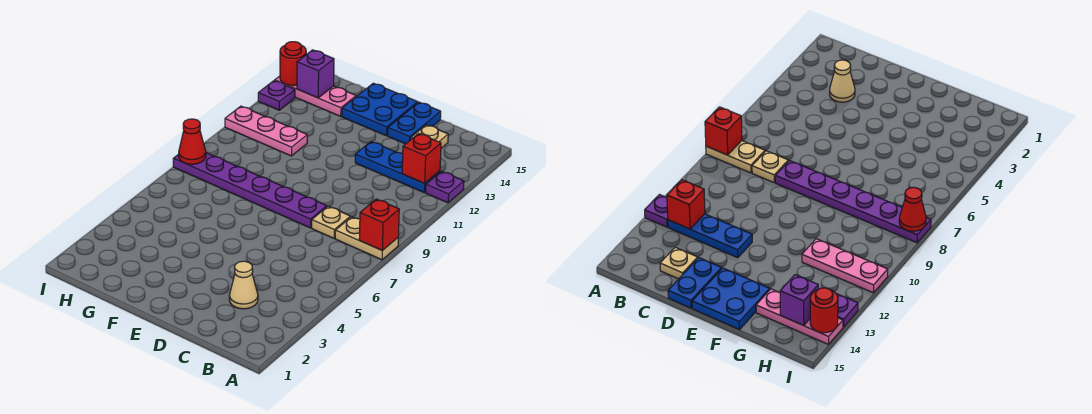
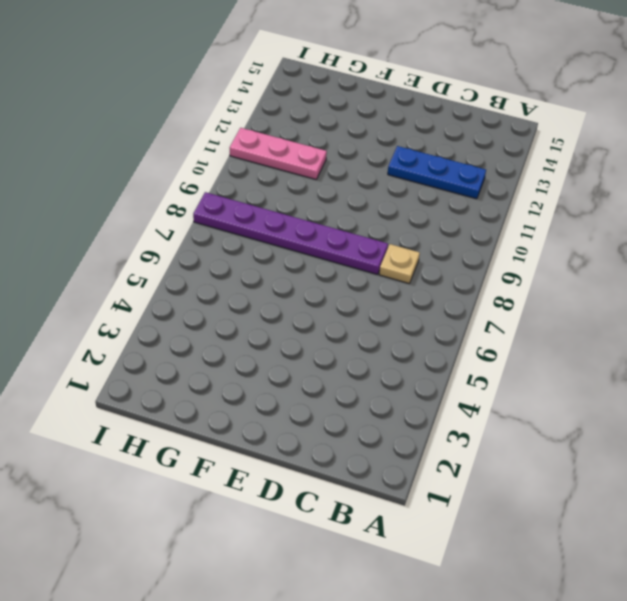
none -> tan plate A8:B8 level 1
none -> purple plate A12 level 1
none -> tan cone C3 level 1

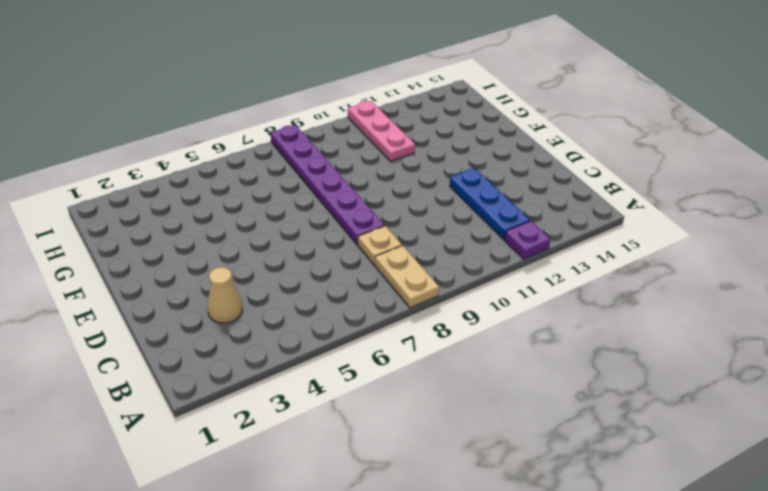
none -> tan plate C14 level 1
none -> blue plate D14:D15 level 1
none -> blue plate E14:F15 level 1

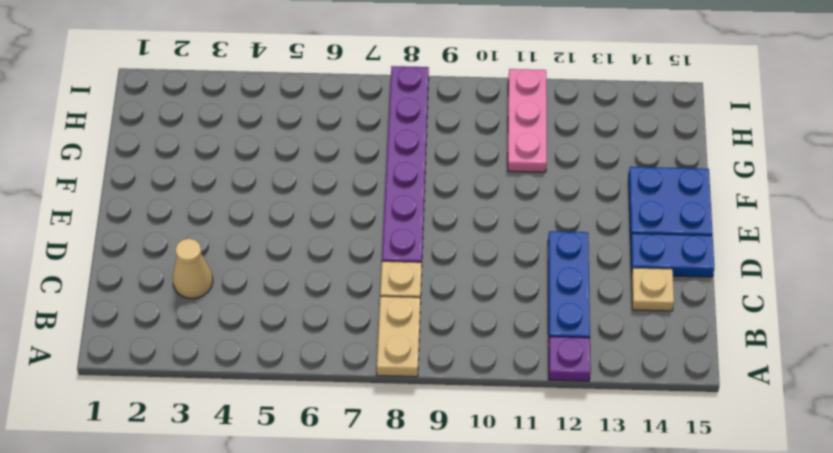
none -> pink plate G14:I14 level 1
none -> purple plate I13 level 1
none -> red brick A8 level 2

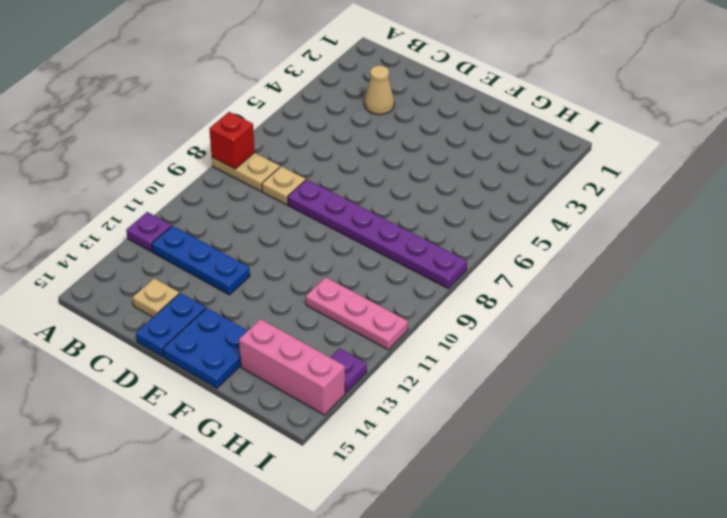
pink brick G14:I14 level 1 -> pink plate G14:I14 level 1
none -> red brick B12 level 2
none -> purple brick H14 level 2
none -> red cone I8 level 2

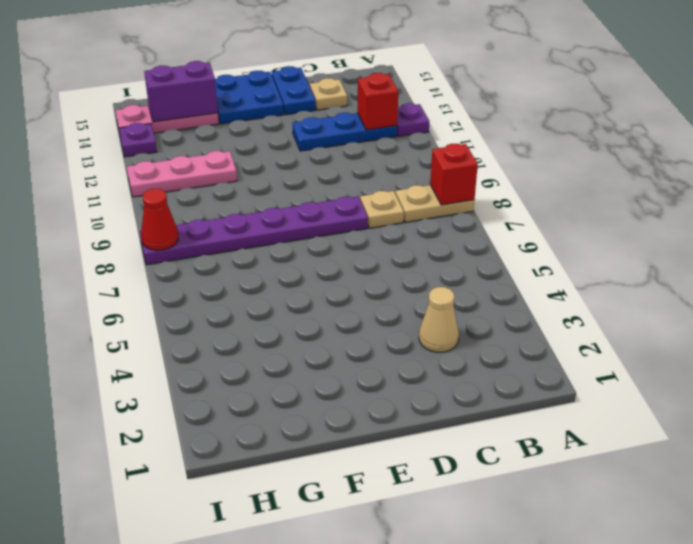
purple brick G14:H14 level 2 -> purple brick H14 level 2
none -> red round brick I14 level 2

